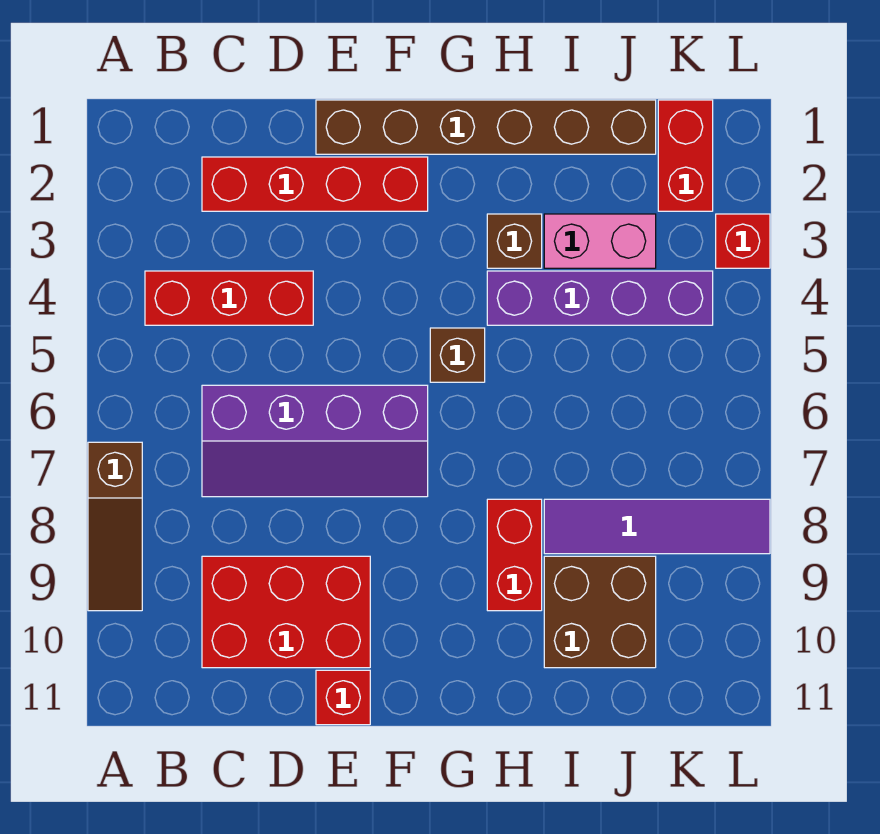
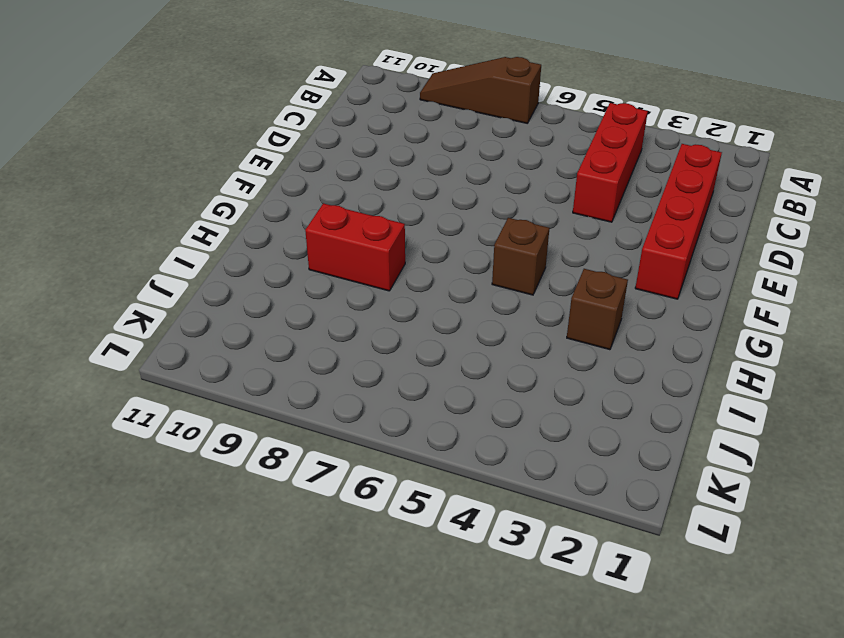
none -> purple slope C6:F7 level 1 top 6
none -> red brick C9:E10 level 1
none -> brown brick E1:J1 level 1

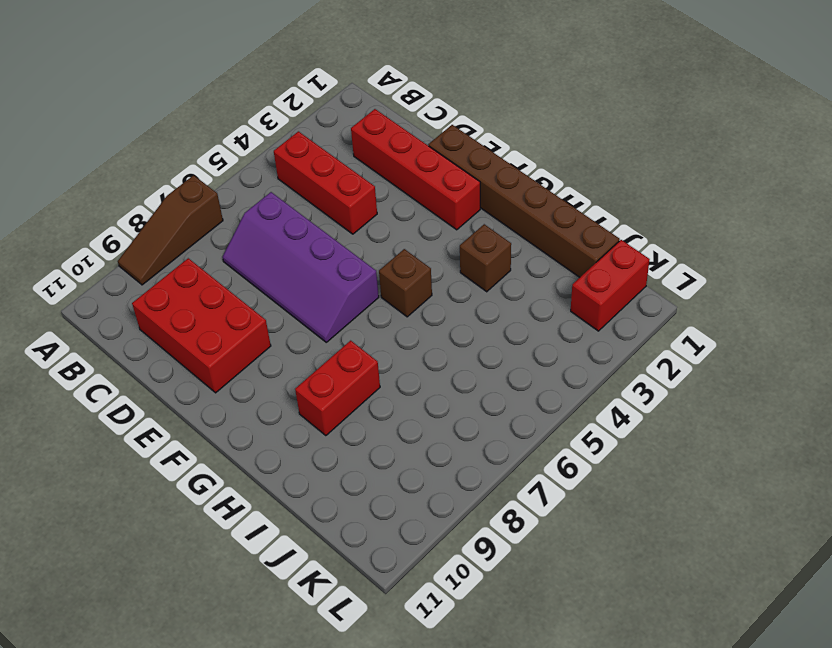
none -> red brick E11 level 1
none -> purple brick H4:K4 level 1
none -> pink brick I3:J3 level 1

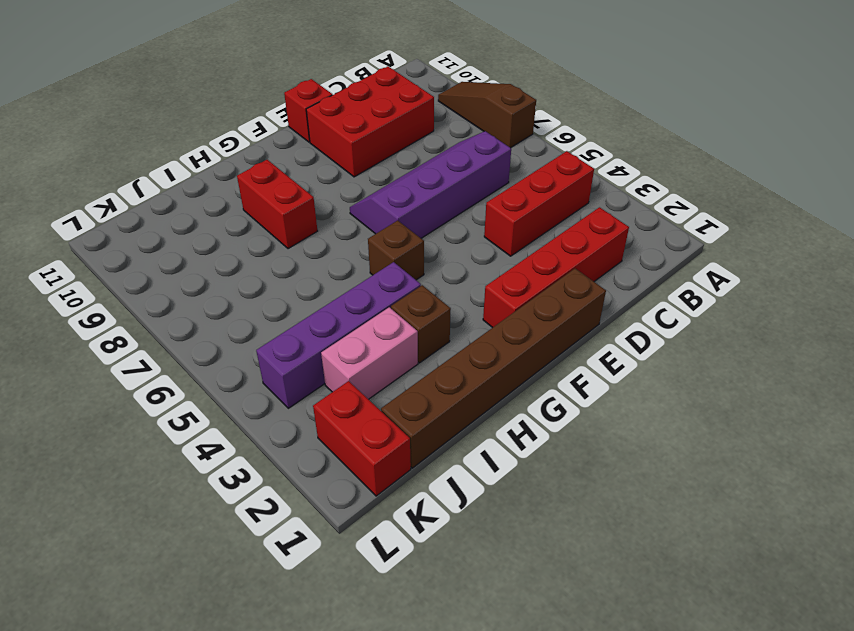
none -> purple tile I8:L8 level 1
none -> brown brick I9:J10 level 1
none -> red brick L3 level 1

